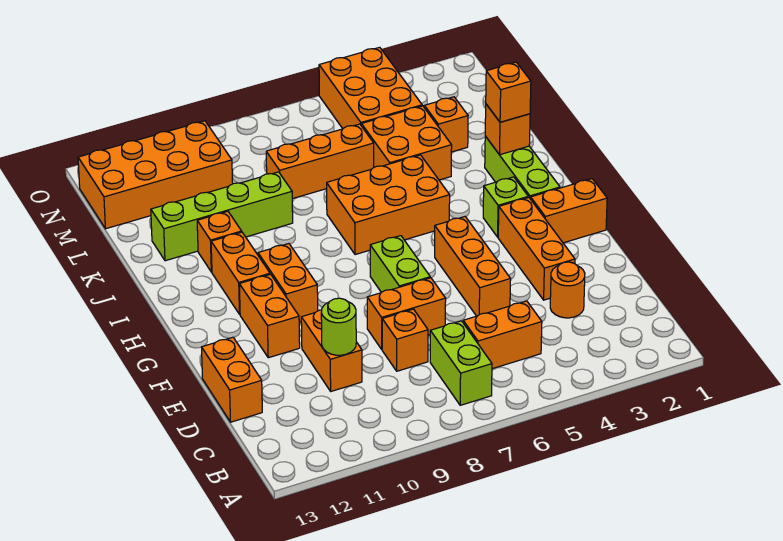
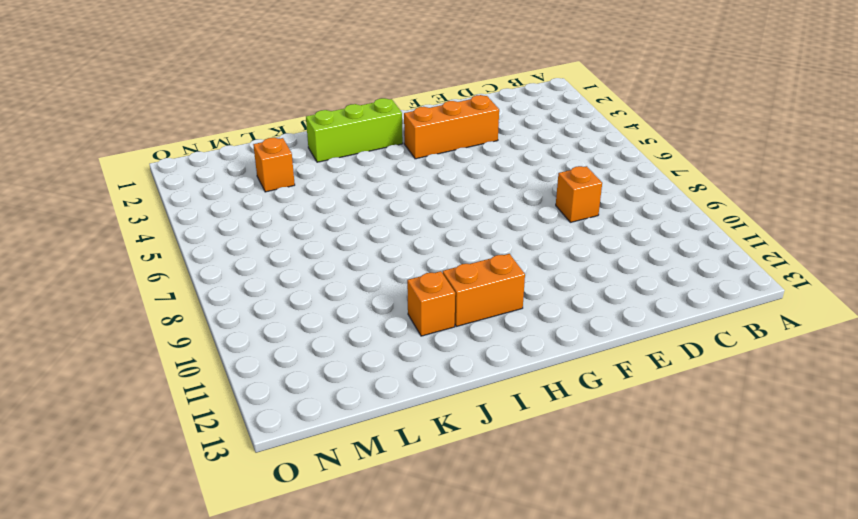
none -> lime brick B7:C7 level 1
none -> orange brick C5:C6 level 1
none -> orange round brick D3 level 1

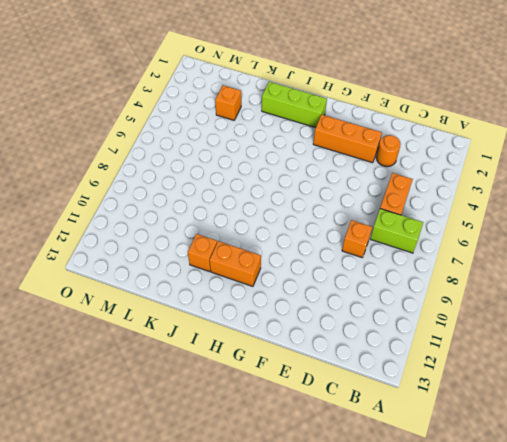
none -> orange brick D10:E10 level 1
none -> orange brick D13:E13 level 1
none -> orange brick E5:G5 level 1

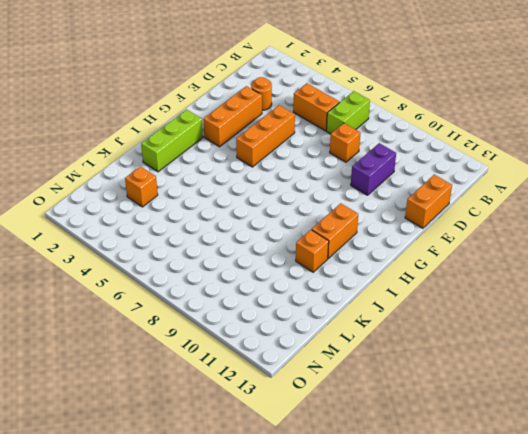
purple brick D10:E10 level 1 -> orange brick D10:E10 level 1
none -> orange brick E7:E8 level 1
none -> lime brick F7:G7 level 1
none -> orange brick F11:G11 level 1

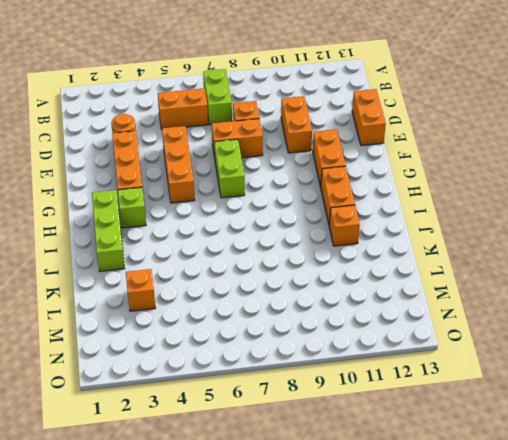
none -> orange brick G1:G2 level 1
none -> orange brick G10:H10 level 1
none -> orange brick I5:J7 level 1

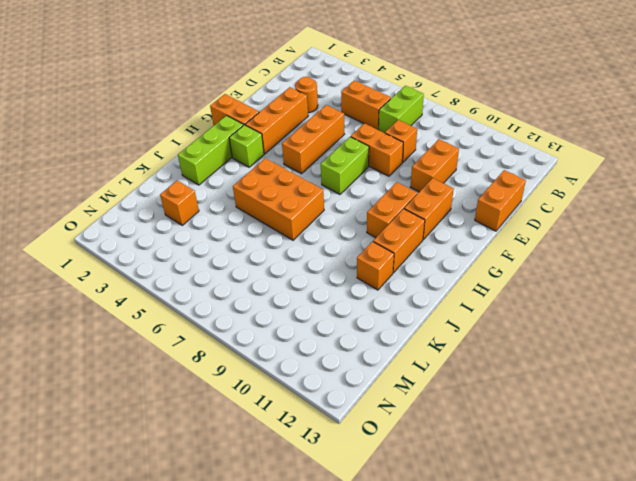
none -> orange brick K4:L5 level 1
none -> lime brick K9:K12 level 1
none -> orange brick L6:L8 level 1

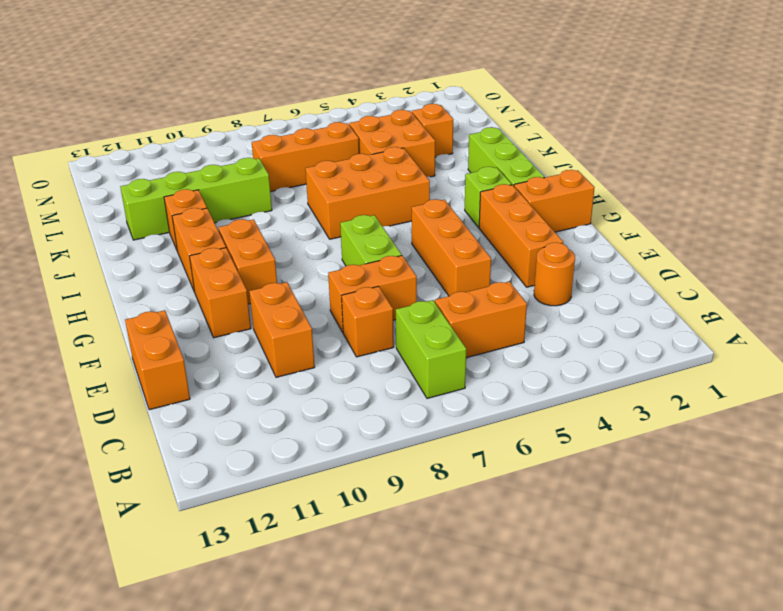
none -> orange brick M4:O5 level 1
none -> orange brick M10:N13 level 1
none -> lime round brick D10 level 2

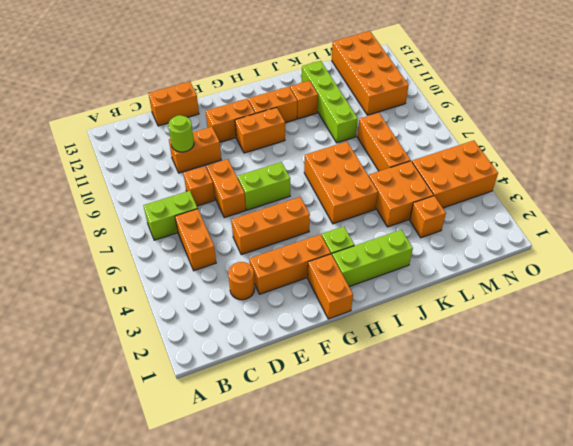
none -> orange brick J2 level 2
none -> orange brick J2 level 3

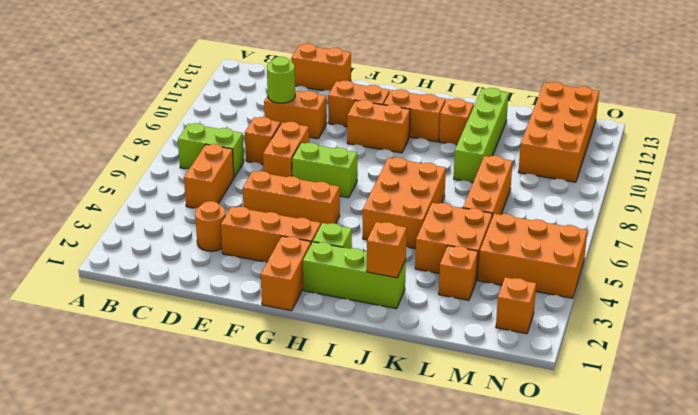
orange brick N2 level 1 -> orange brick J2 level 3

